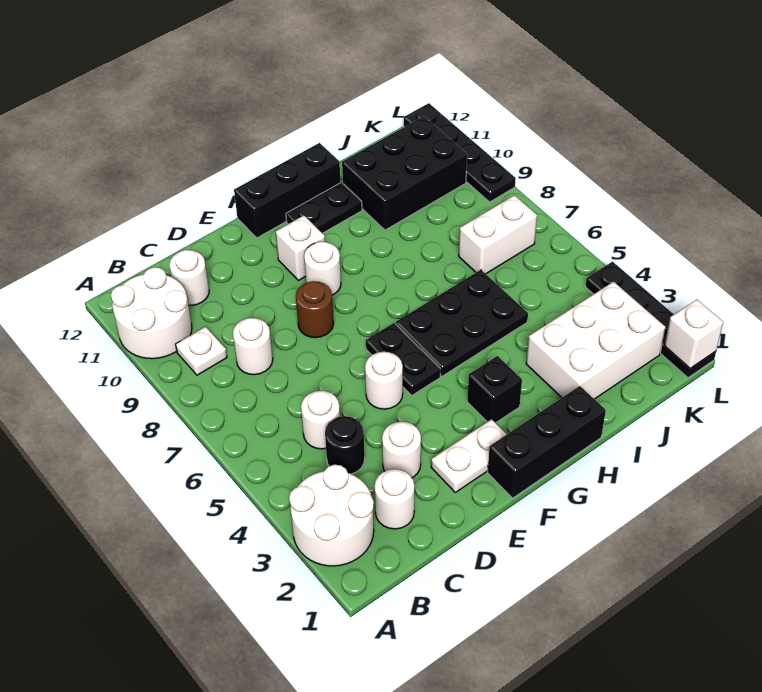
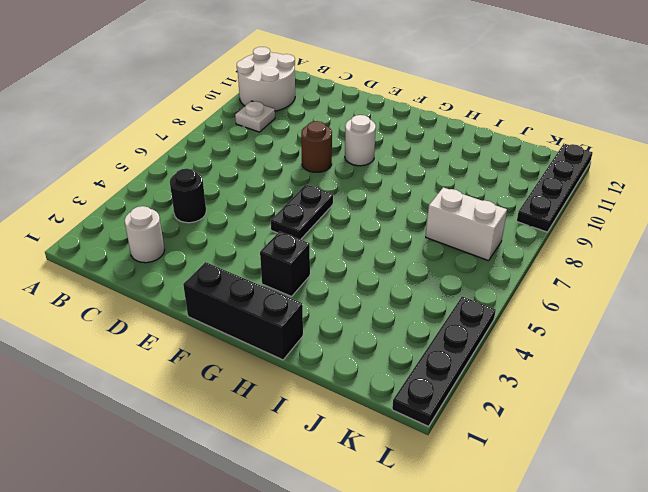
none -> white round brick A2:B3 level 1
none -> white round brick C5 level 1
none -> white round brick C8 level 1

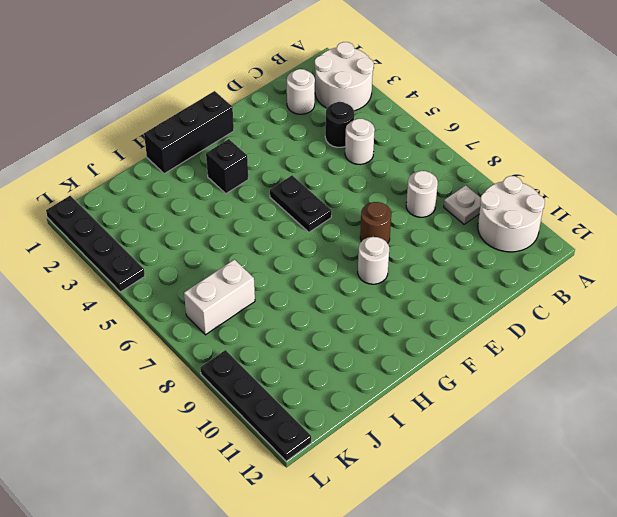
none -> white round brick C11 level 1
none -> white round brick D3 level 1
none -> white plate E2:F2 level 1

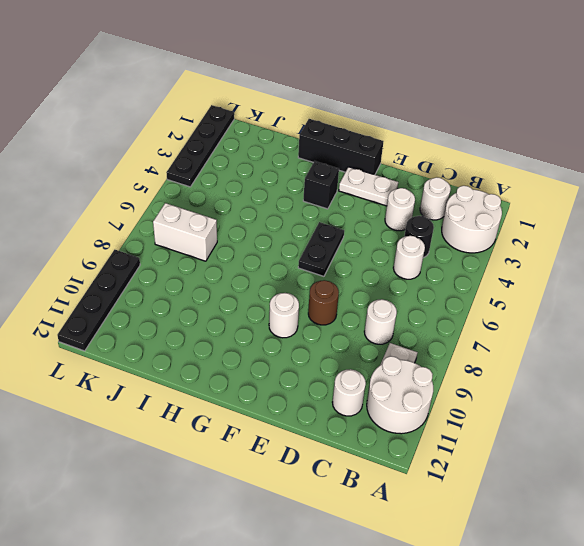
none -> white round brick E5 level 1
none -> white brick F10 level 1
none -> black brick F12:H12 level 1

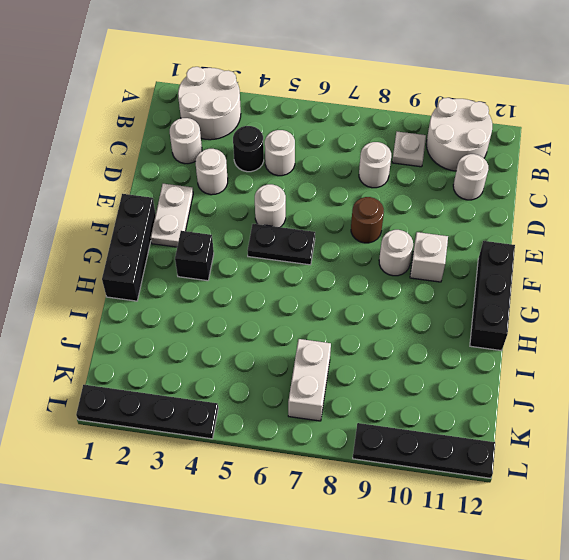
none -> black plate G5:I6 level 1
none -> black plate G11:H11 level 1
none -> white brick I2:K3 level 1

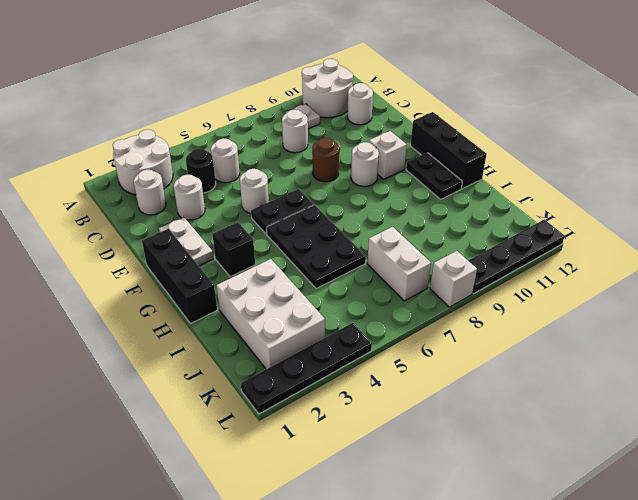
white brick L8 level 1 -> white brick L1 level 2
none -> black brick I10:K11 level 1

